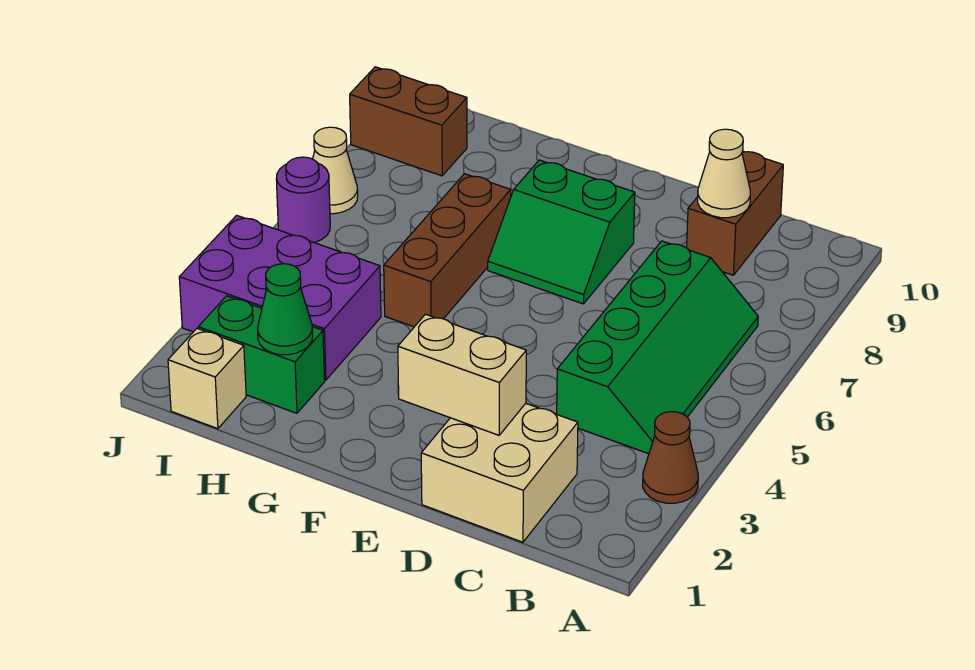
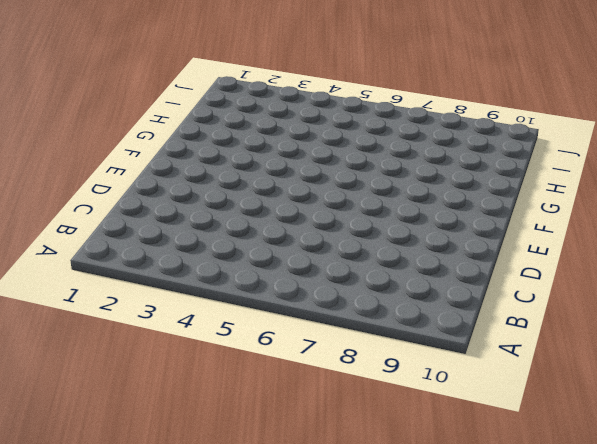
none -> brown cone A3 level 1
none -> green slope B4:C7 level 1 top C
none -> tan brick C1:D2 level 1

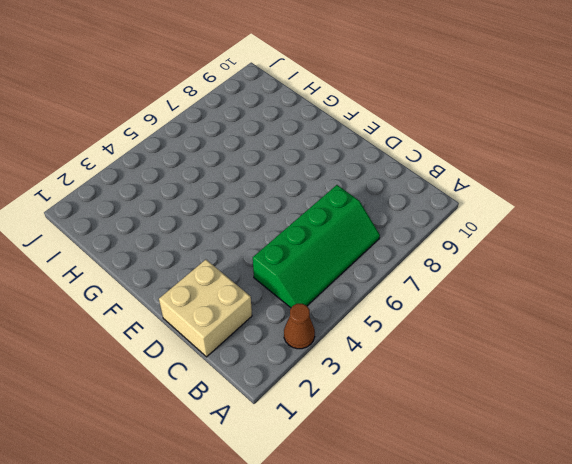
none -> brown brick C9:C10 level 1
none -> green slope E7:F8 level 1 top 8
none -> brown brick G5:G7 level 1

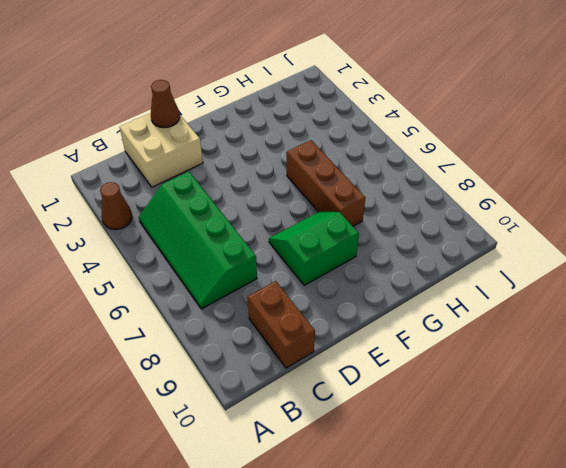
brown cone D1 level 2 -> none
none -> green brick H2:I2 level 1
none -> purple brick H3:J4 level 1
none -> tan brick I1 level 1

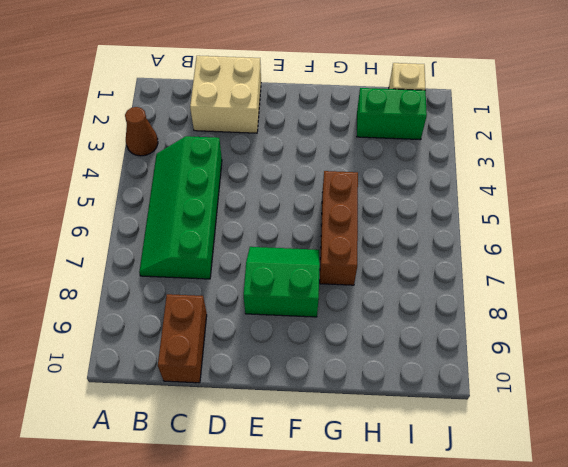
none -> purple brick H3:J4 level 1
none -> brown brick I9:J9 level 1
none -> purple round brick J6 level 1

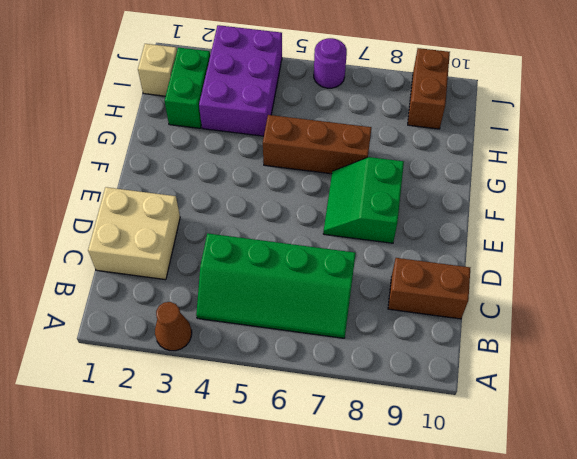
none -> tan cone J7 level 1
none -> tan cone C9 level 2
none -> tan brick D2:E2 level 2

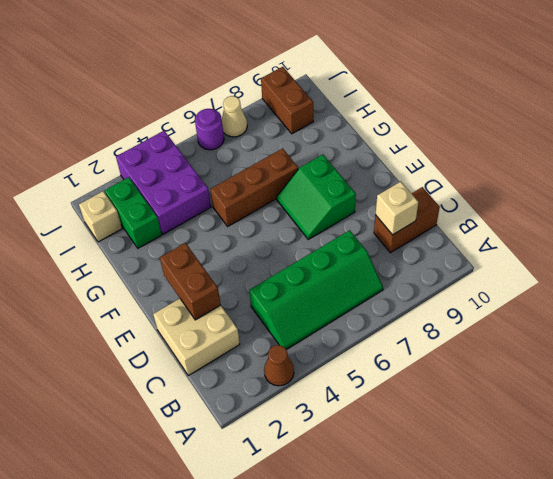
tan brick C9 level 2 -> tan cone C9 level 2
brown brick D2:E2 level 2 -> tan brick D2:E2 level 2
none -> green cone H2 level 2

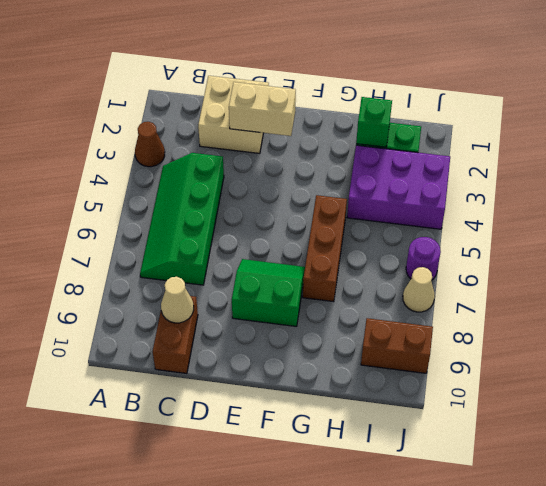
green brick H2 level 2 -> green cone H2 level 2
none -> tan brick I1 level 1

